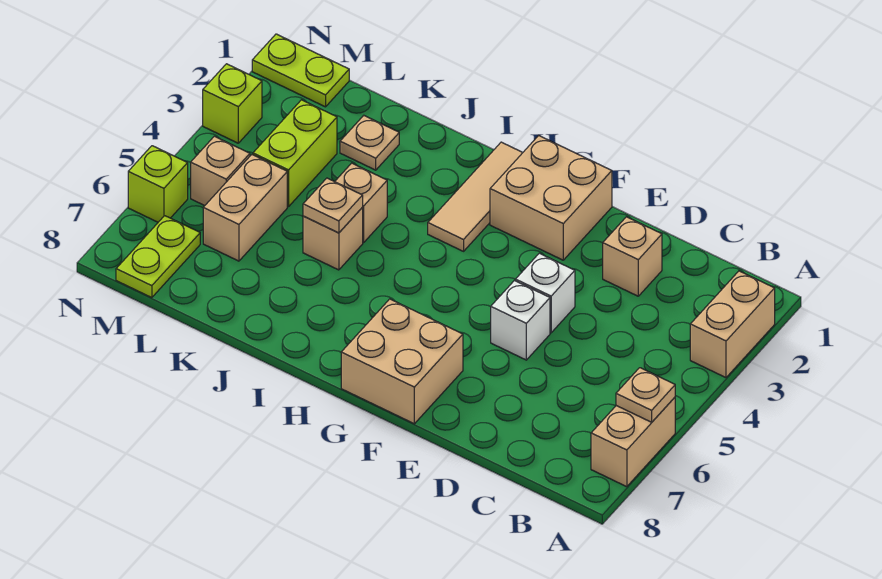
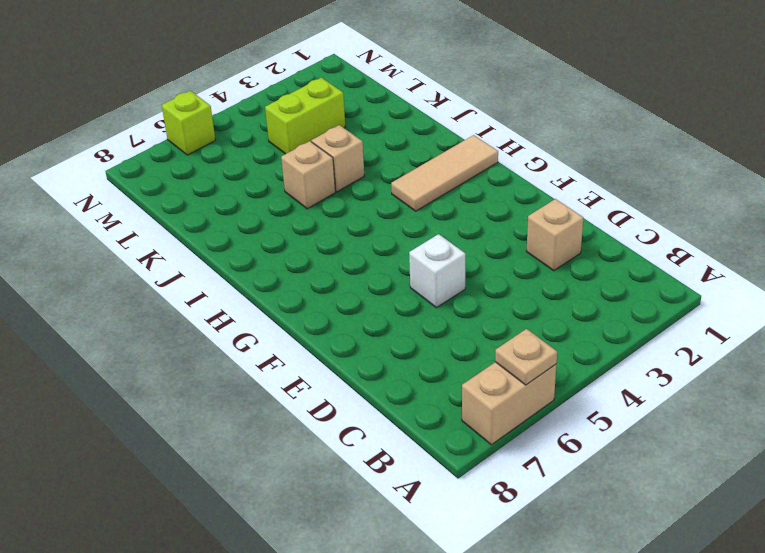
none -> tan brick A2:A3 level 1
none -> white brick E4 level 1
none -> tan brick F1:G2 level 1

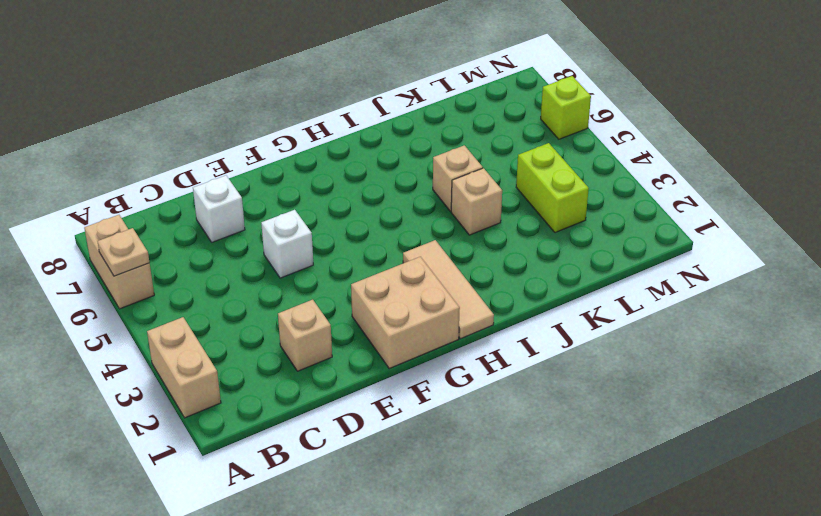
white brick D7 level 1 -> white brick E4 level 1
none -> tan brick F7:G8 level 1
none -> tan plate K2 level 1
none -> tan brick L5:L6 level 1

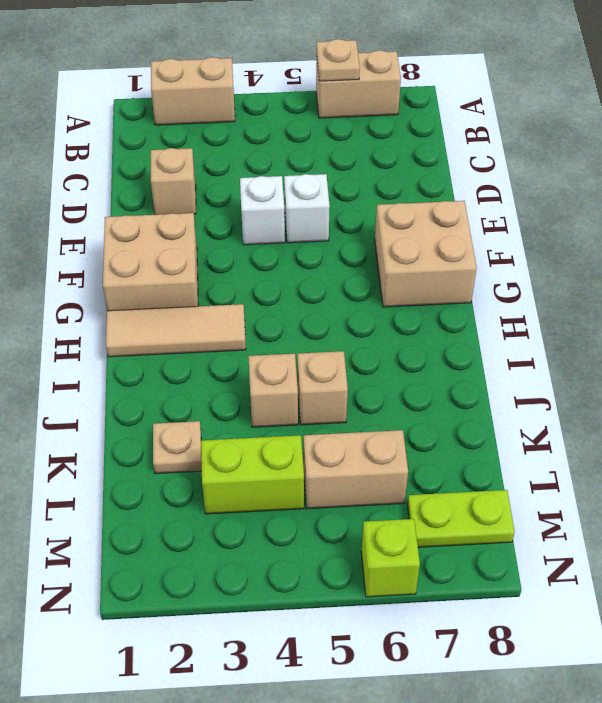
none -> lime plate M1:N1 level 1
none -> tan brick M5 level 1
none -> lime brick N3 level 1

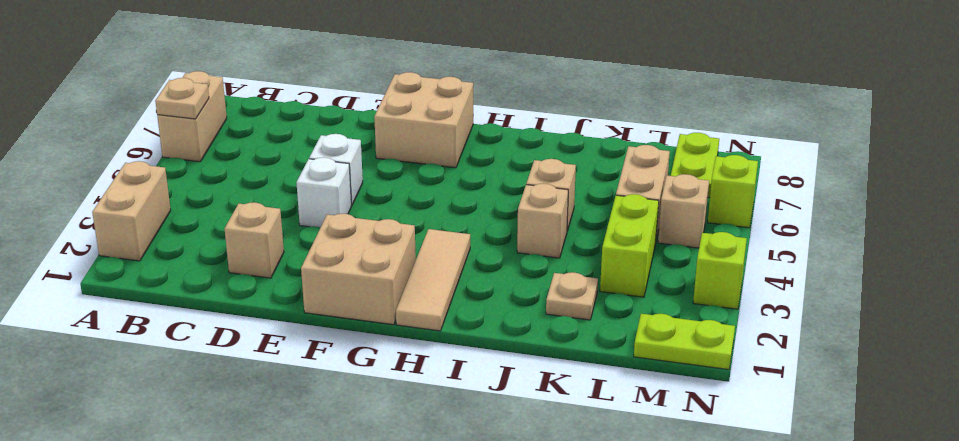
none -> tan plate J5 level 2

